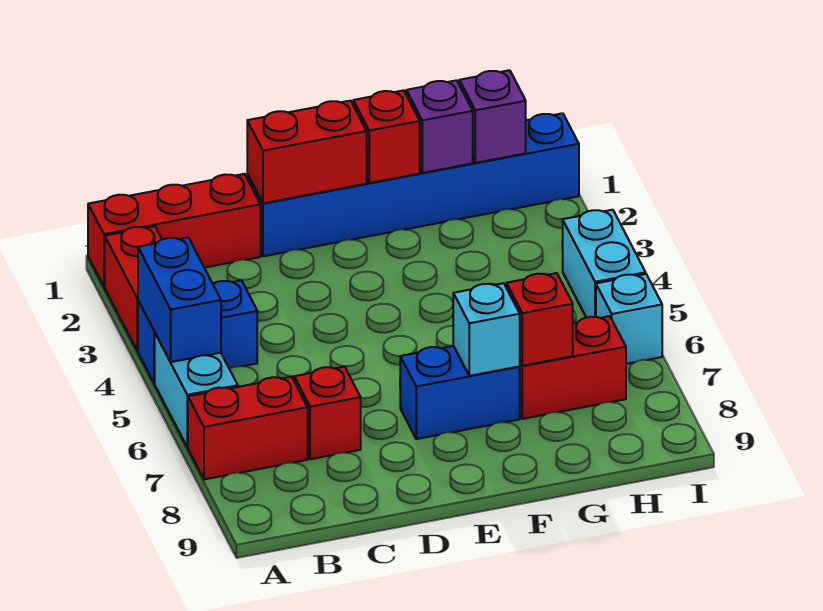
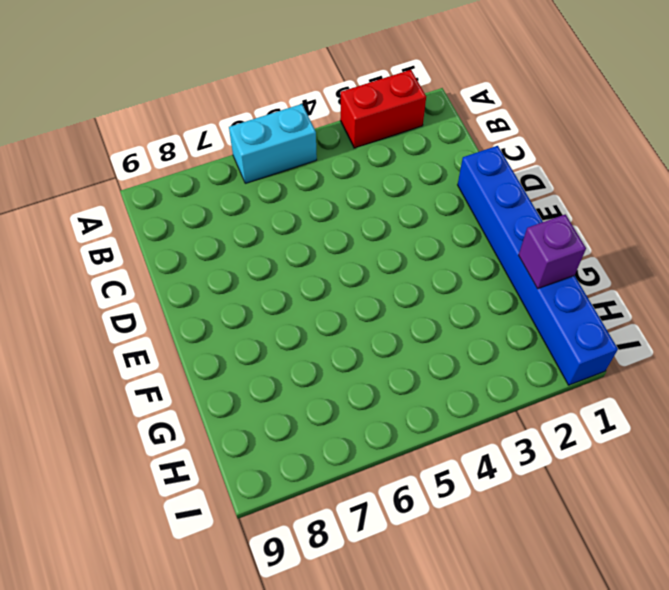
none -> red brick A1:C1 level 1
none -> blue brick A4:B4 level 1
none -> red brick A7:B7 level 1

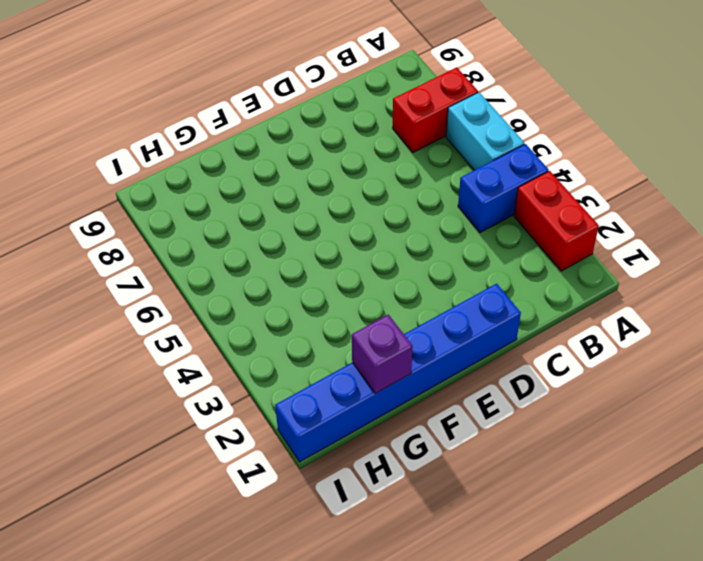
none -> red brick A1:C1 level 1
none -> red brick C7 level 1
none -> blue brick E7:F7 level 1

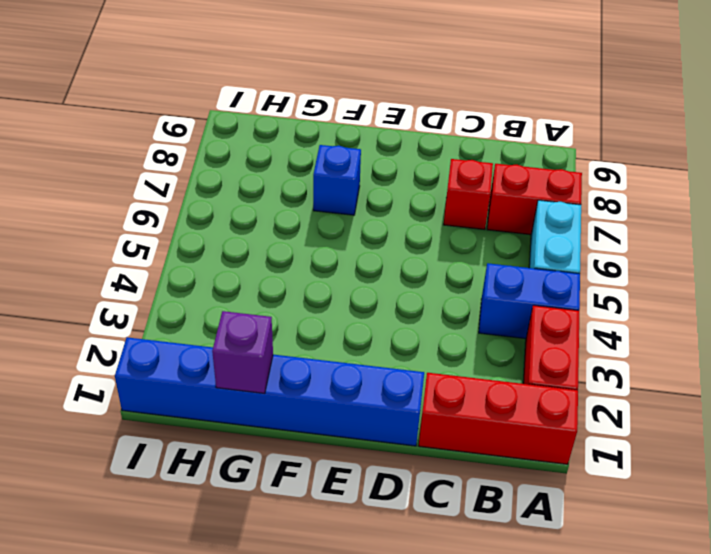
blue brick F7 level 1 -> blue brick E7:F7 level 1
none -> red brick G7:H7 level 1
none -> cyan brick I4:I5 level 1
none -> cyan brick I6 level 1

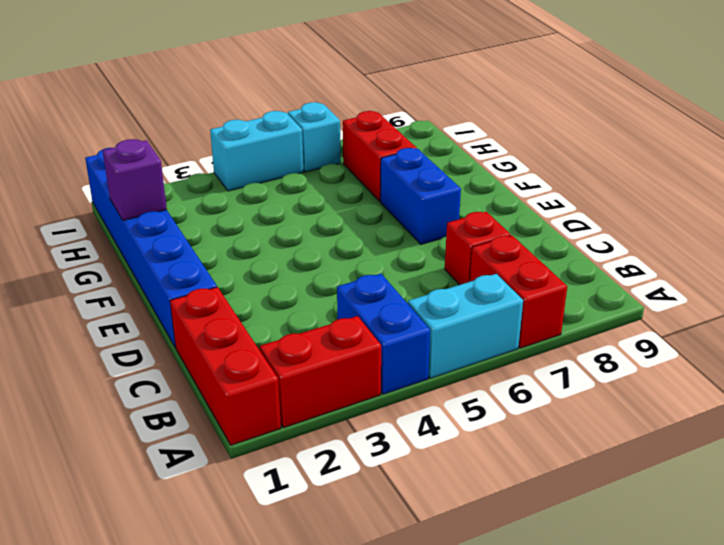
none -> blue brick A4:A5 level 2
none -> red brick D1:E1 level 2
none -> red brick F1 level 2

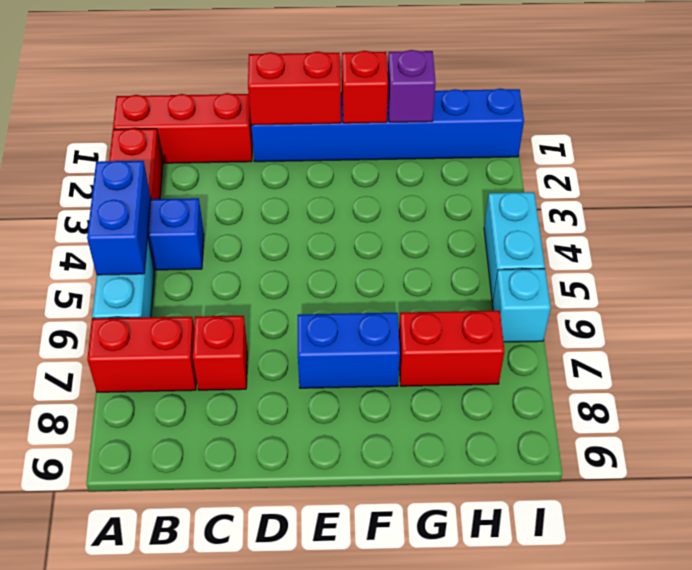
none -> cyan brick F7 level 2
none -> red brick G7 level 2
none -> purple brick H1 level 2

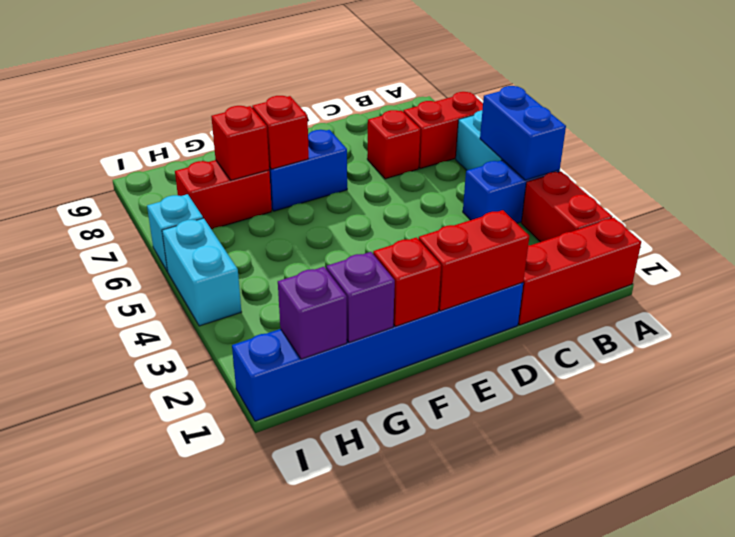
red brick F7 level 2 -> cyan brick F7 level 2

